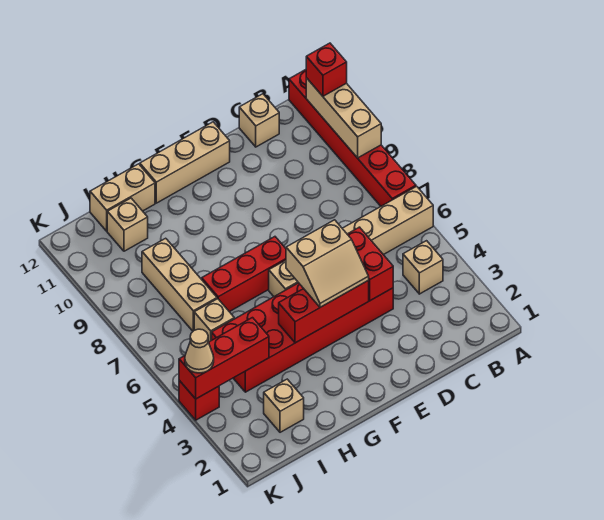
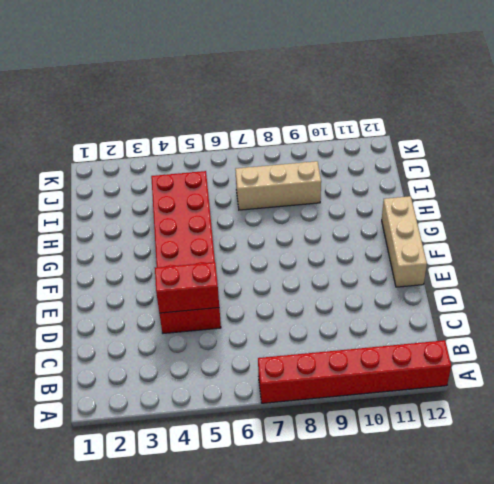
none -> tan brick A6:F6 level 1
none -> tan brick B4 level 1
none -> tan brick C12 level 1

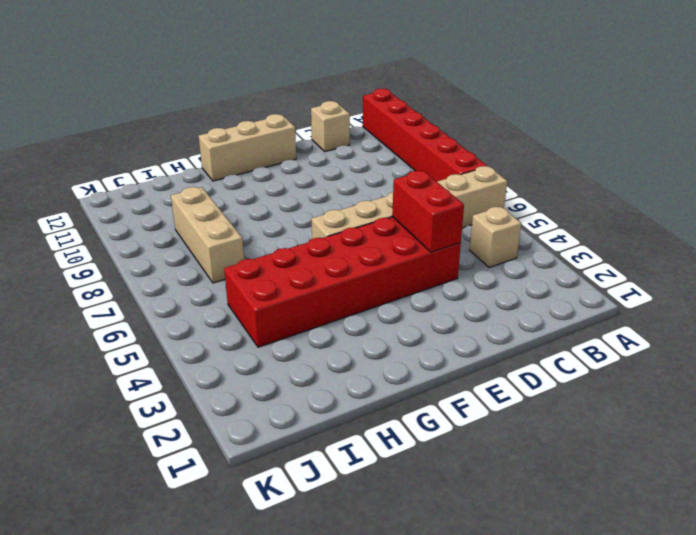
none -> red brick F7:H7 level 1
none -> tan brick H12:I12 level 1
none -> tan brick I2 level 1

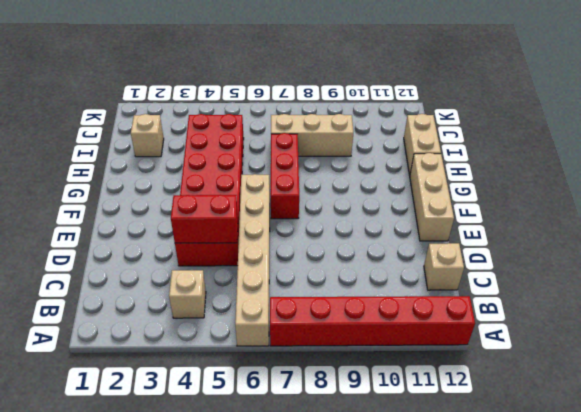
none -> tan brick I6 level 1
none -> tan brick I11 level 1
none -> red brick K4 level 1

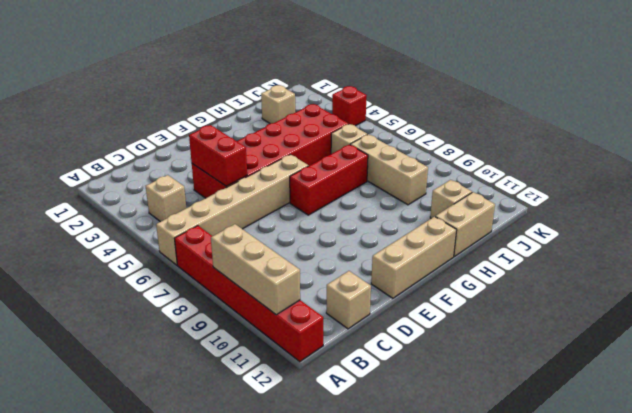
none -> red brick E4:G4 level 2
none -> red brick I4:K4 level 2
none -> red brick A11 level 3

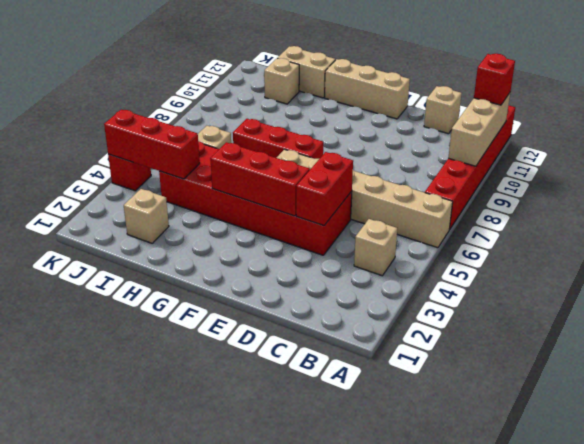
none -> tan brick I7:I9 level 1
none -> tan slope E4:F5 level 3 top 5
none -> tan cone K4 level 3

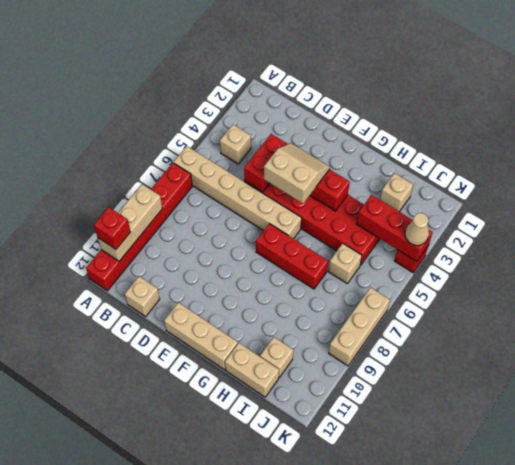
tan brick K7:K9 level 1 -> tan brick I7:I9 level 1

